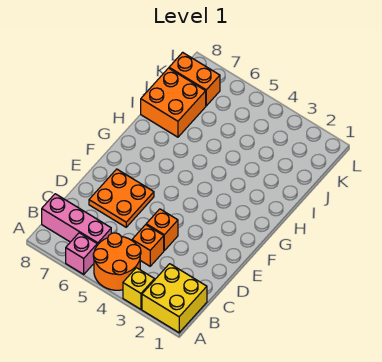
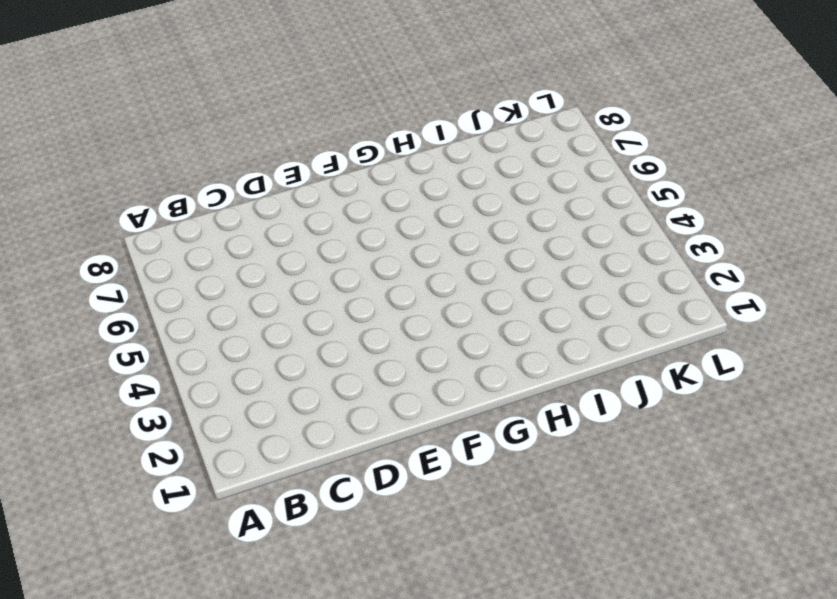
none -> yellow brick A1:B2 level 1
none -> yellow brick A3 level 1

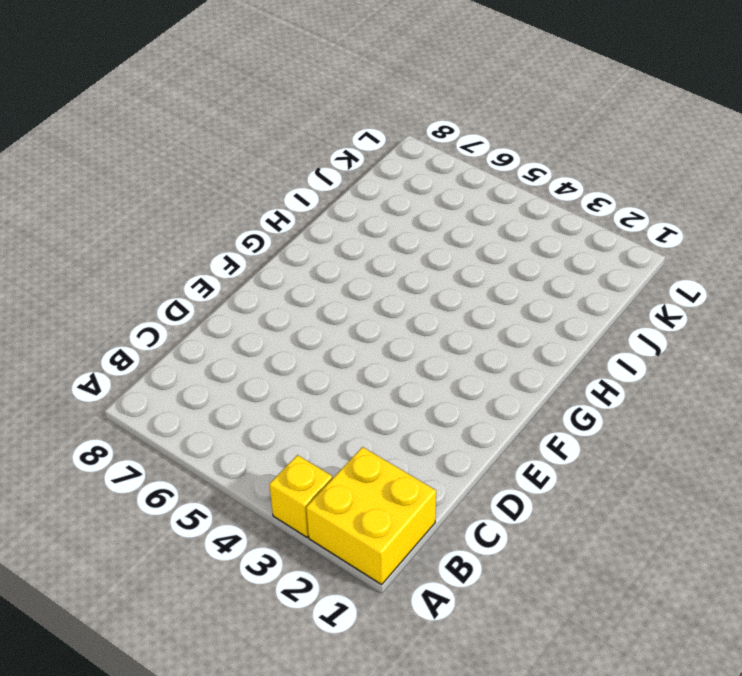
none -> orange round brick A4:B5 level 1
none -> pink brick A6 level 1

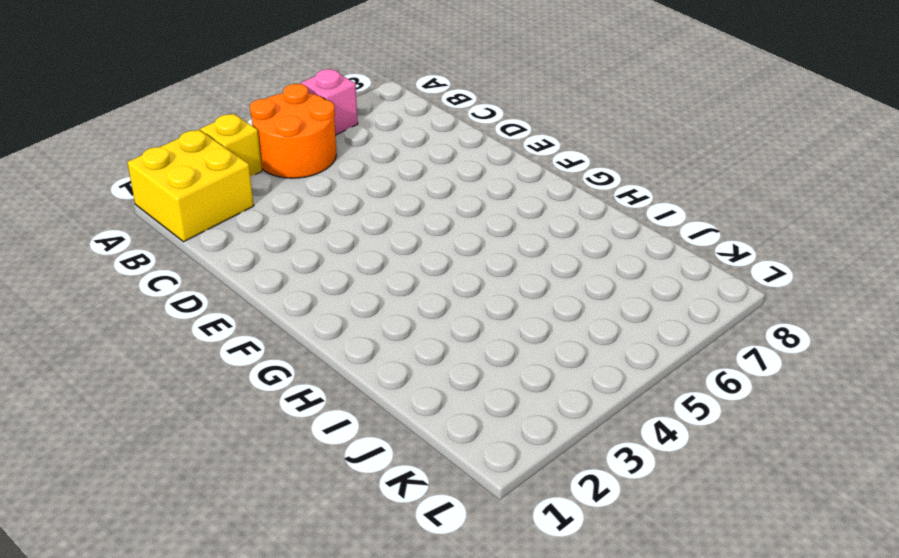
none -> pink brick B6:B8 level 1
none -> orange brick C4 level 1

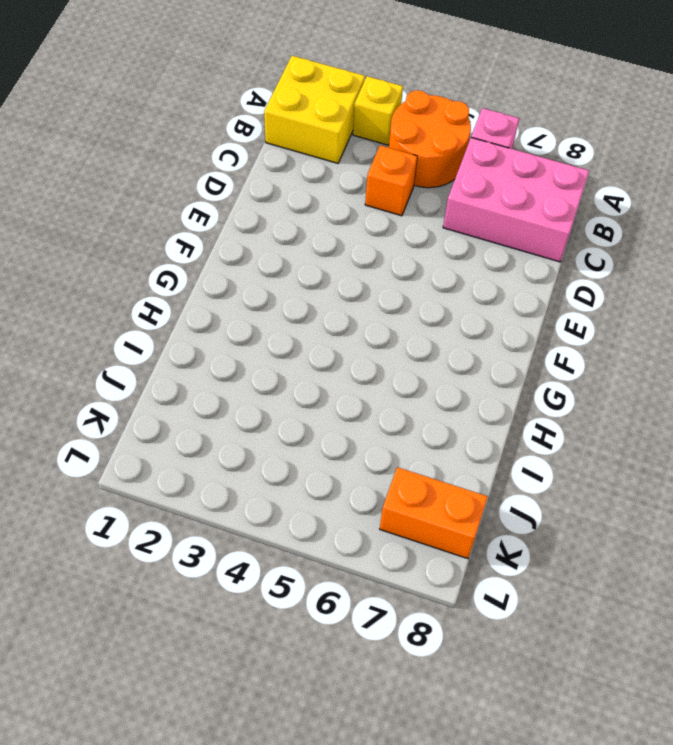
pink brick B6:C8 level 1 -> pink brick B6:B8 level 1
none -> orange brick D4 level 1
none -> orange plate D6:E7 level 1

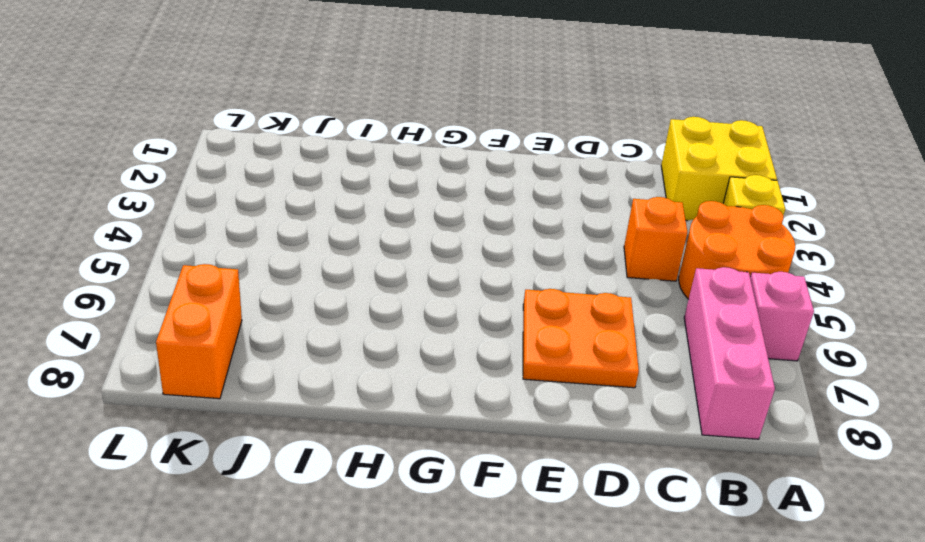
none -> orange brick D4 level 1
none -> orange brick I7:J8 level 1

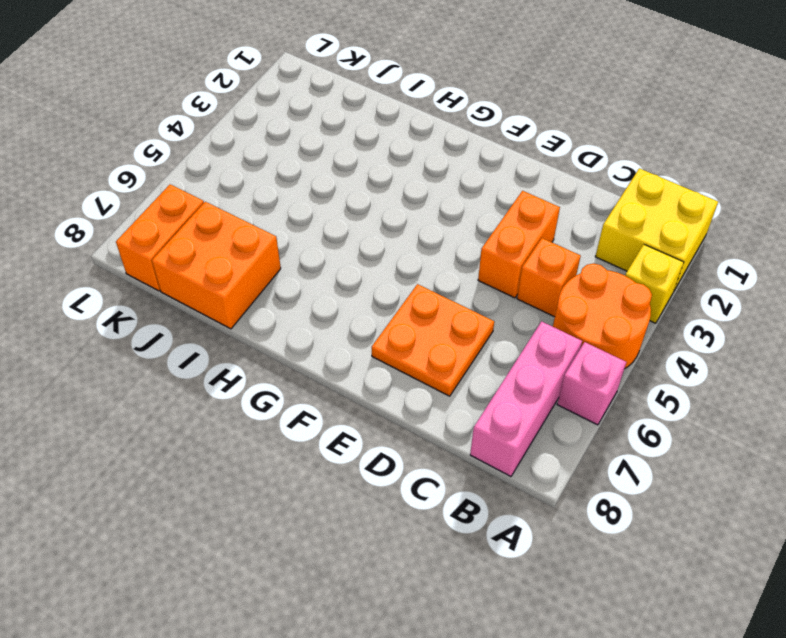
orange brick D3:D4 level 1 -> orange brick D4 level 1

